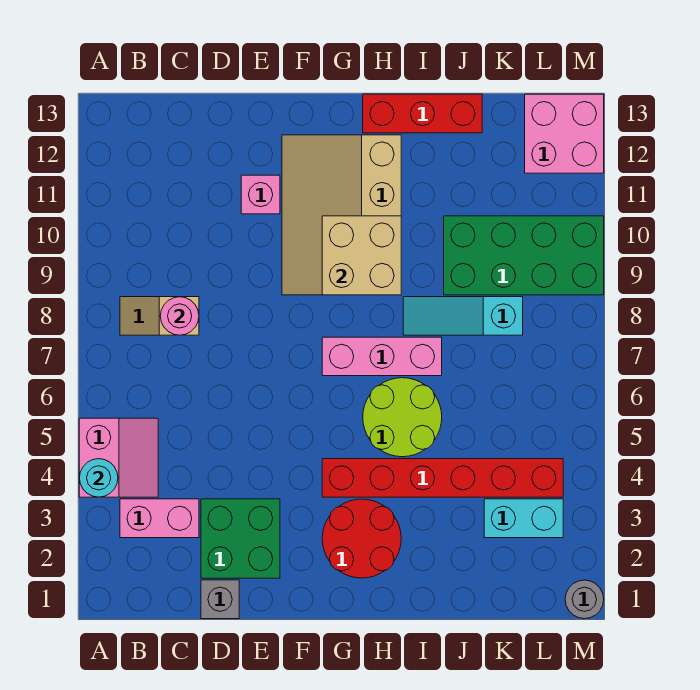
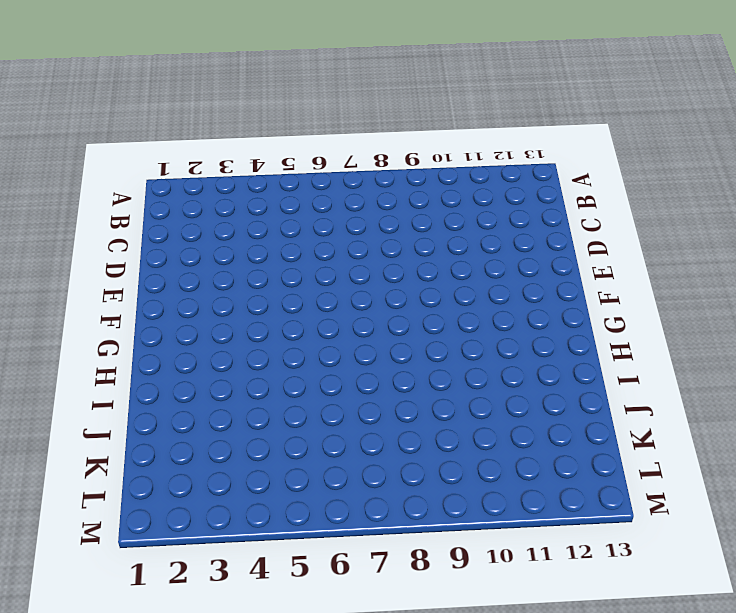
none -> pink slope A4:B5 level 1 top A
none -> pink brick B3:C3 level 1
none -> tan slope B8:C8 level 1 top C

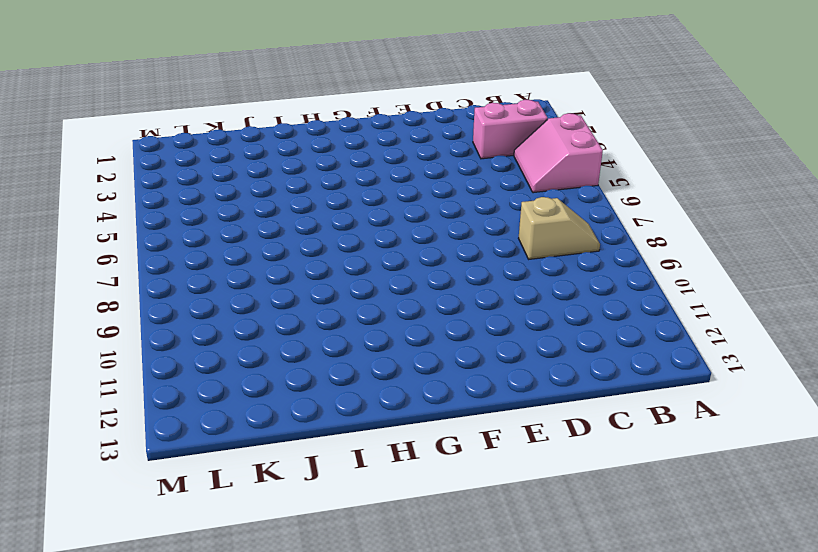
none -> grey brick D1 level 1
none -> green brick D2:E3 level 1
none -> pink brick E11 level 1

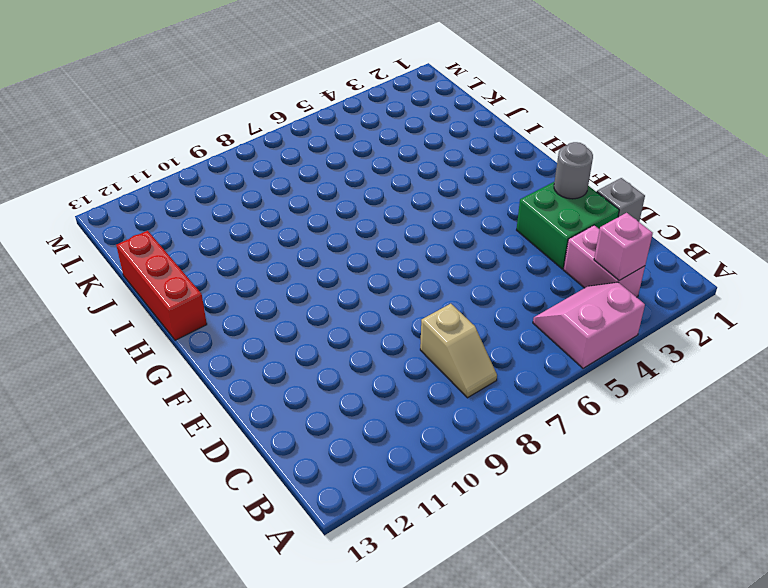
pink brick B3 level 2 -> pink brick E11 level 1
grey round brick E2 level 2 -> grey round brick M1 level 1
none -> tan slope F9:H12 level 1 top H
none -> red round brick G2:H3 level 1
none -> red brick G4:L4 level 1

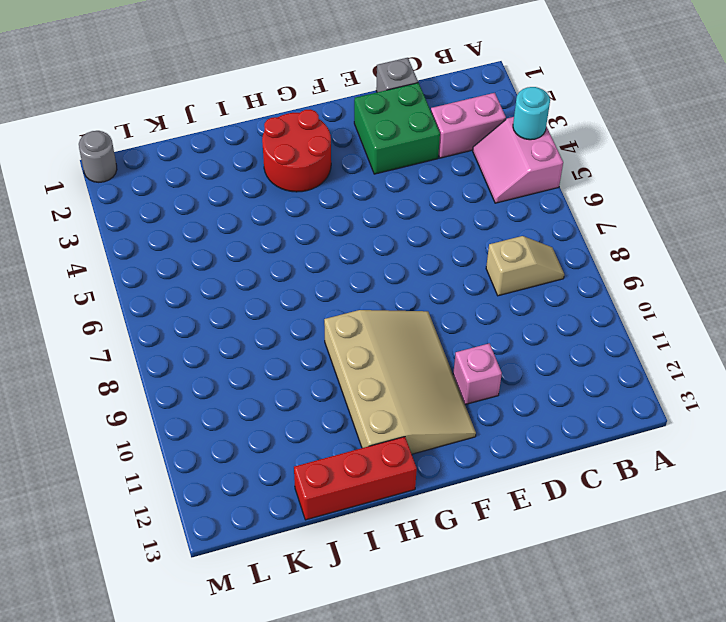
none -> red brick G4:L4 level 1
none -> pink brick G7:I7 level 1
none -> lime round brick H5:I6 level 1

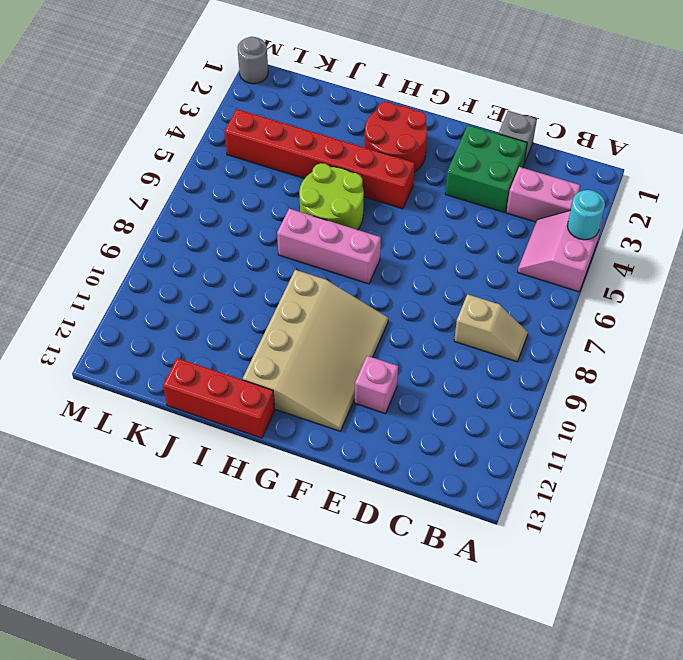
none -> cyan slope I8:K8 level 1 top K
none -> green brick J9:M10 level 1
none -> cyan brick K3:L3 level 1

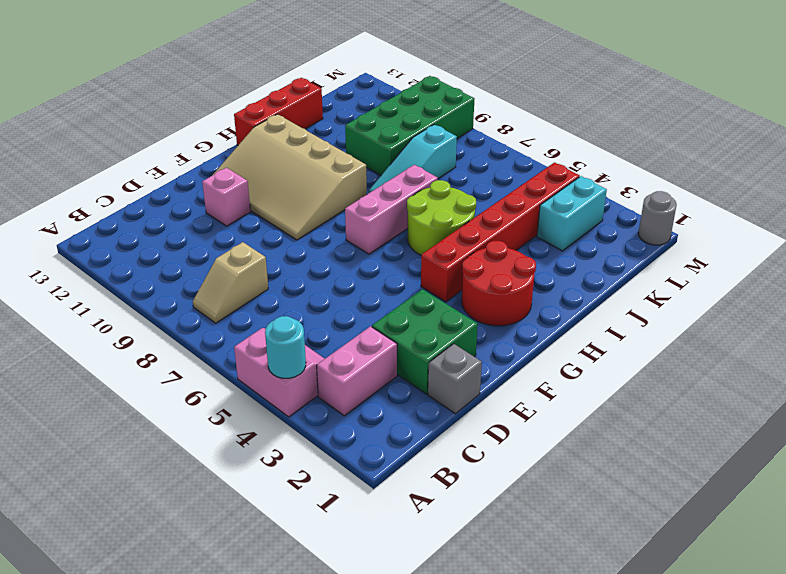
none -> pink brick L12:M13 level 1
none -> pink round brick C8 level 2
none -> tan brick G9:H10 level 2

